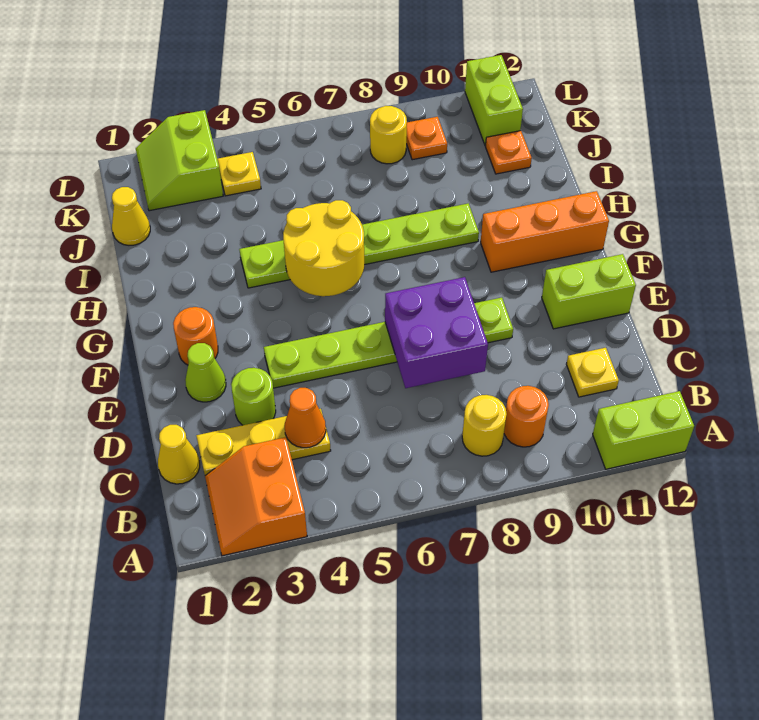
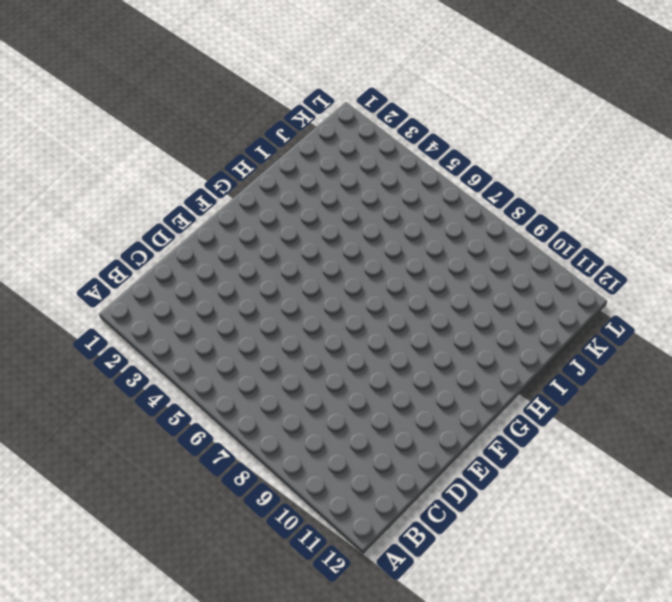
none -> orange slope A2:B3 level 1 top 3
none -> lime brick A11:A12 level 1
none -> yellow round brick B8 level 1

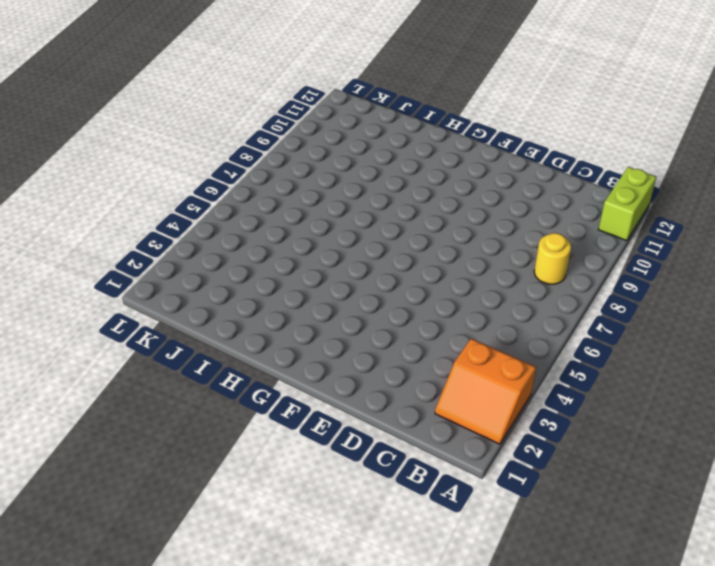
none -> orange round brick B9 level 1
none -> yellow cone C1 level 1
none -> yellow plate C2:C4 level 1

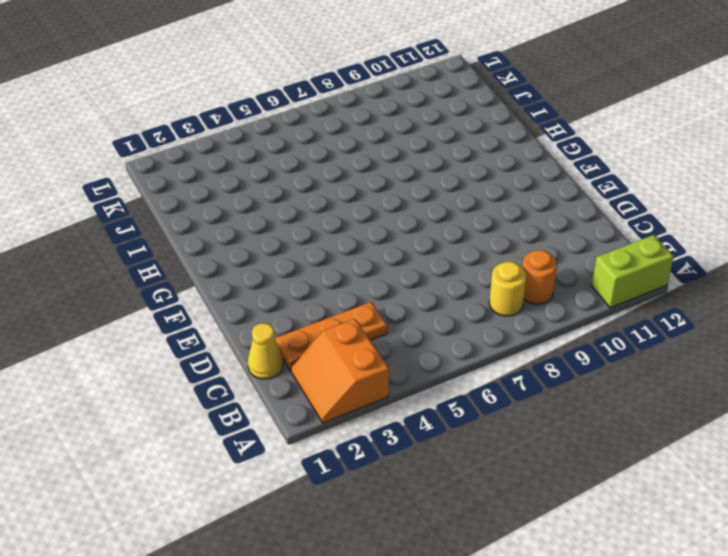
orange plate C2:C4 level 1 -> yellow plate C2:C4 level 1
none -> yellow plate C11 level 1
none -> lime round brick D3 level 1
none -> lime cone E2 level 1

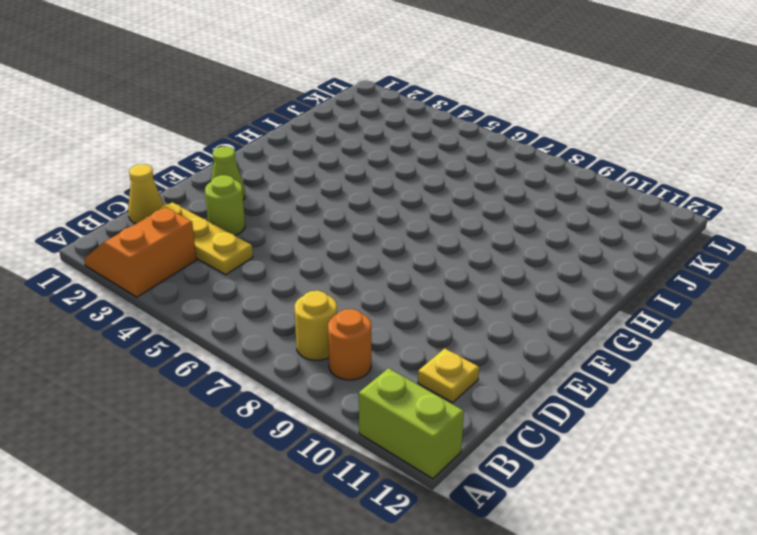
none -> lime plate E4:E9 level 1
none -> lime brick E11:E12 level 1
none -> orange round brick F2 level 1

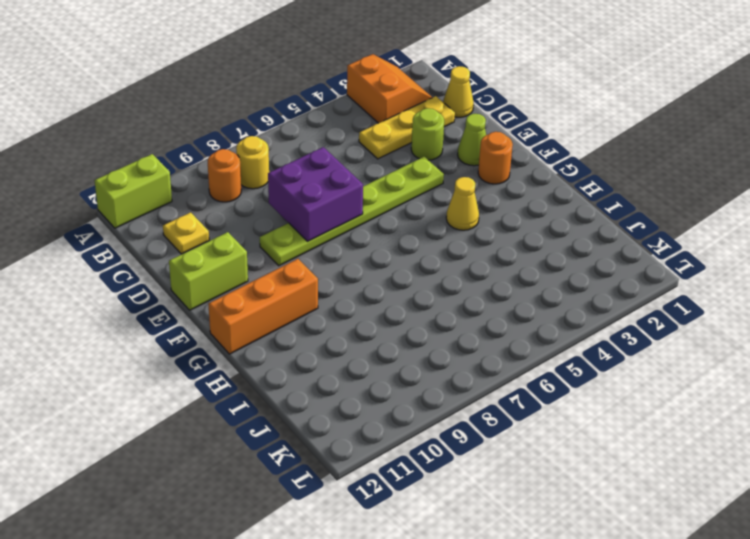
yellow cone G4 level 1 -> yellow cone J1 level 1
none -> lime plate H4:H9 level 1
none -> orange plate J11 level 1
none -> lime slope K2:L3 level 1 top 3

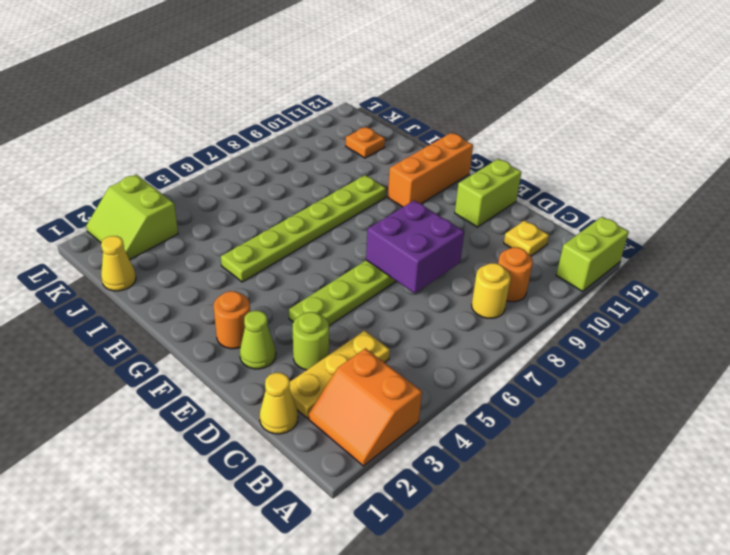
none -> yellow plate K4 level 1
none -> yellow round brick K8 level 1
none -> orange plate K9 level 1

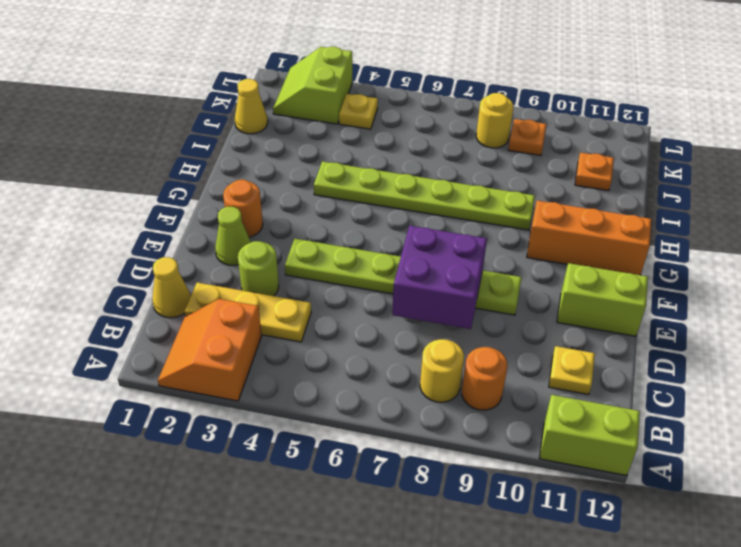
none -> lime brick K11:L11 level 1
none -> orange cone C4 level 2
none -> yellow round brick G5:H6 level 2

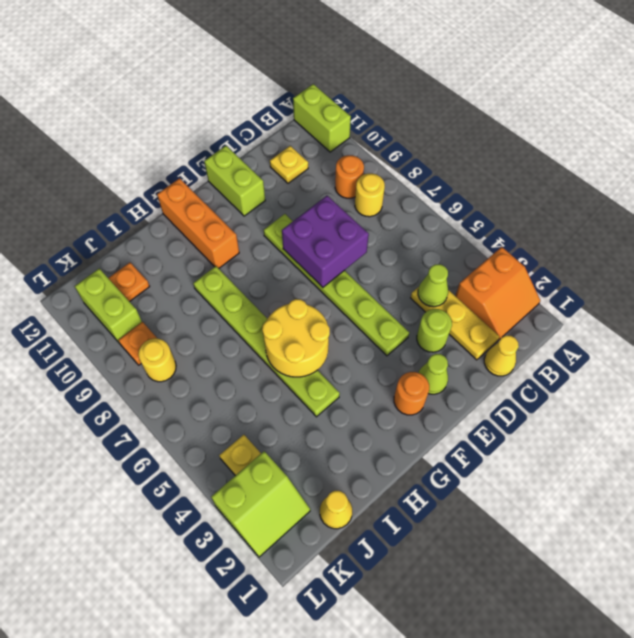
lime cone C4 level 2 -> orange cone C4 level 2
lime brick K10:K11 level 1 -> lime brick K11:L11 level 1

